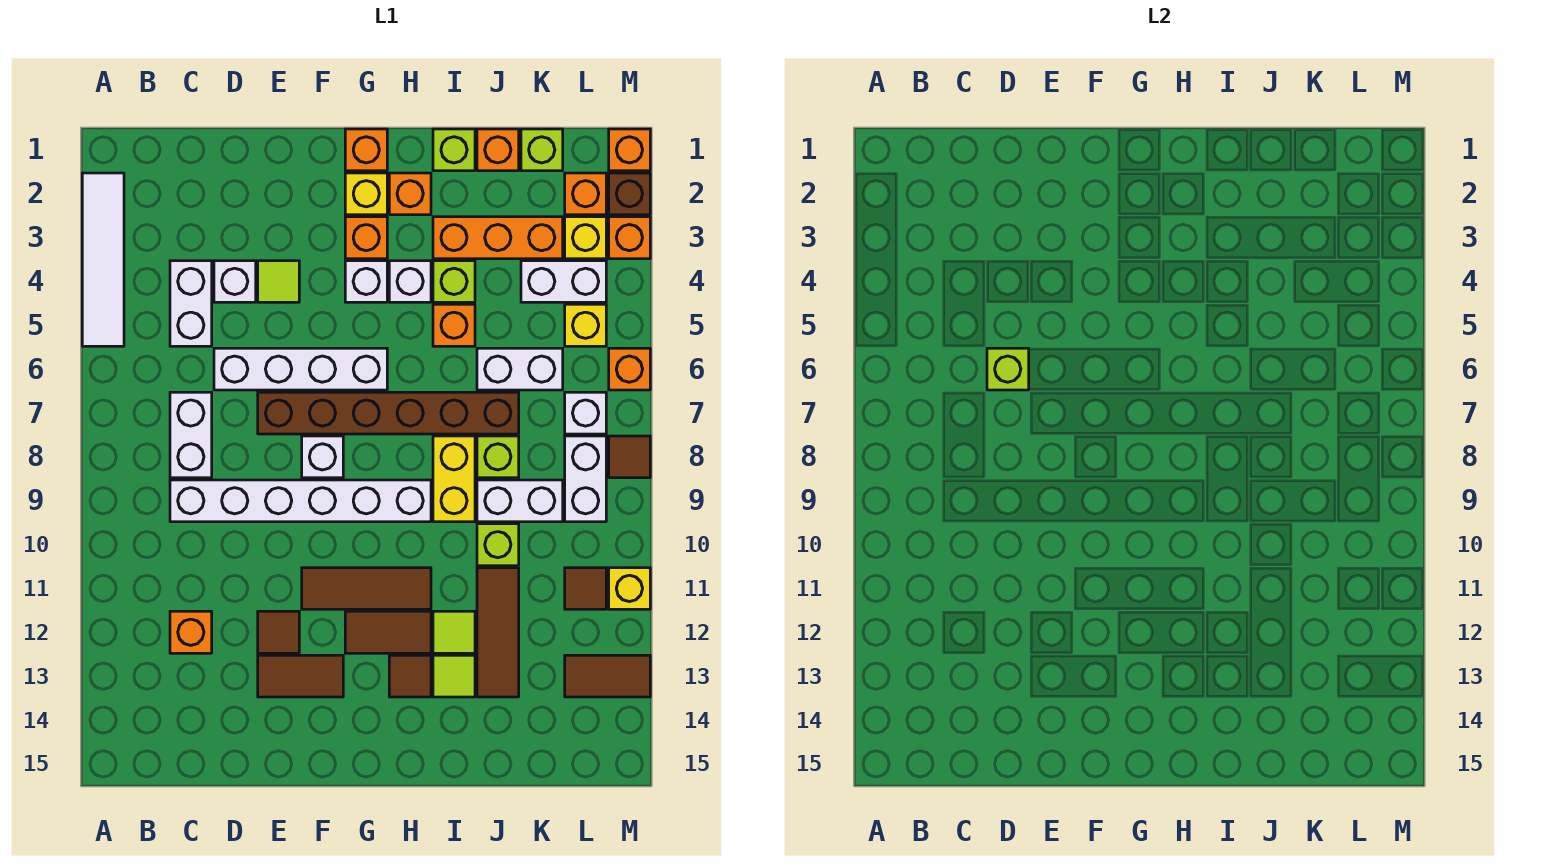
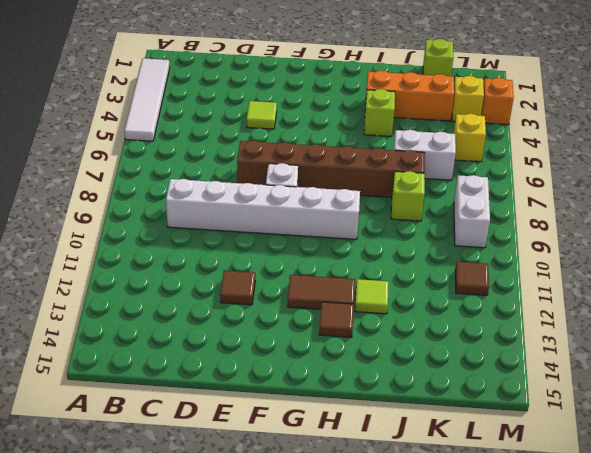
none -> white brick C4:C5 level 1
none -> white brick C7:C8 level 1
none -> orange brick C12 level 1
none -> white brick D4 level 1

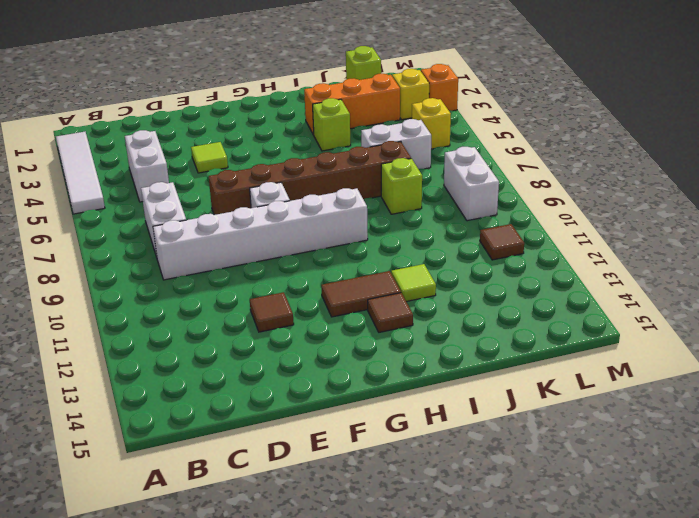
none -> orange brick C12 level 1
none -> white brick D4 level 1
none -> white brick D6:G6 level 1
none -> brown tile E13:F13 level 1

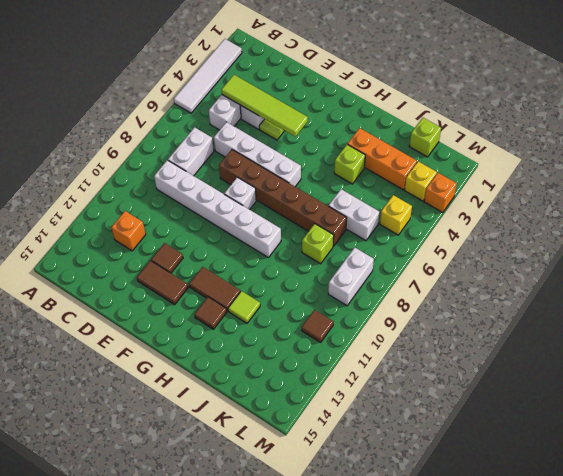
lime tile C4:F4 level 2 -> none
none -> brown tile F11:H11 level 1
none -> orange brick G1 level 1
none -> yellow brick G2 level 1
none -> orange brick G3 level 1

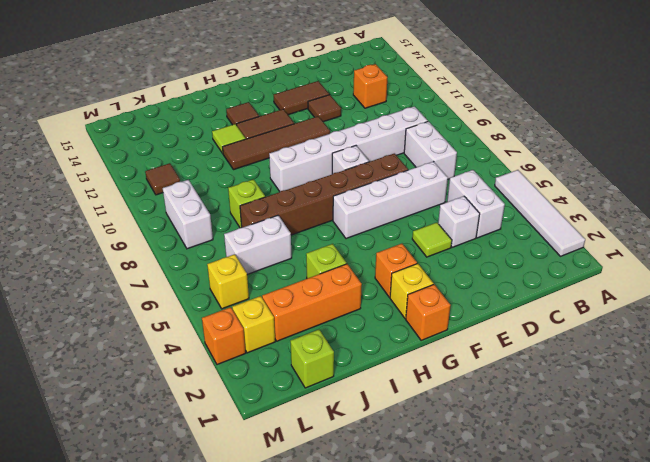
brown tile F11:I11 level 1 -> brown tile F11:H11 level 1
none -> white brick G4 level 1
none -> orange brick H2 level 1
none -> white brick H4 level 1
none -> lime brick I1 level 1

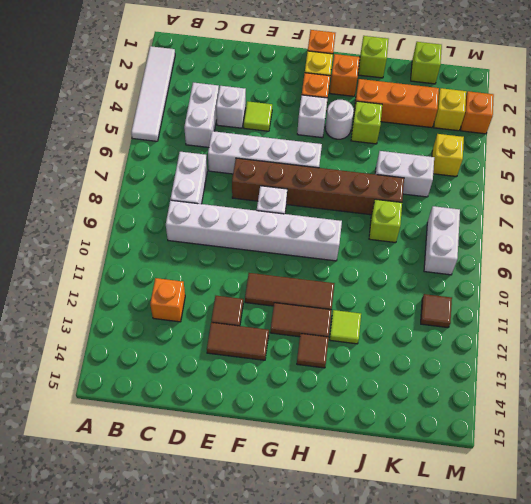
white round brick H4 level 1 -> white brick H4 level 1
none -> orange brick I5 level 1
none -> yellow brick I8:I9 level 1
none -> lime tile I13 level 1
none -> orange brick J1 level 1

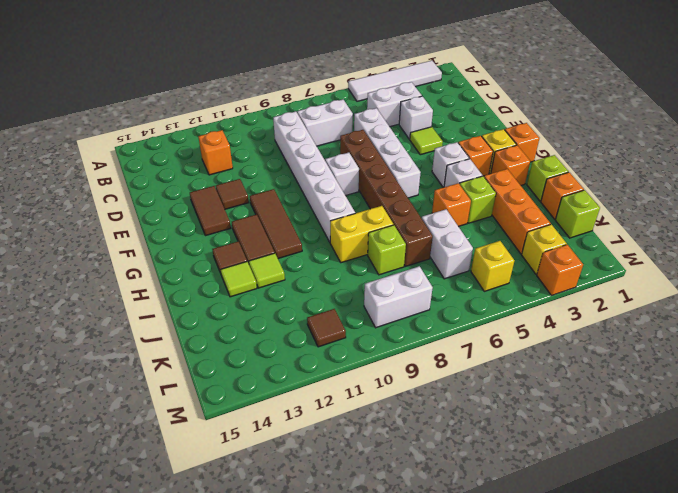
none -> white brick J9:K9 level 1
none -> lime brick J10 level 1
none -> brown tile J11:J13 level 1
none -> white brick K4:L4 level 1

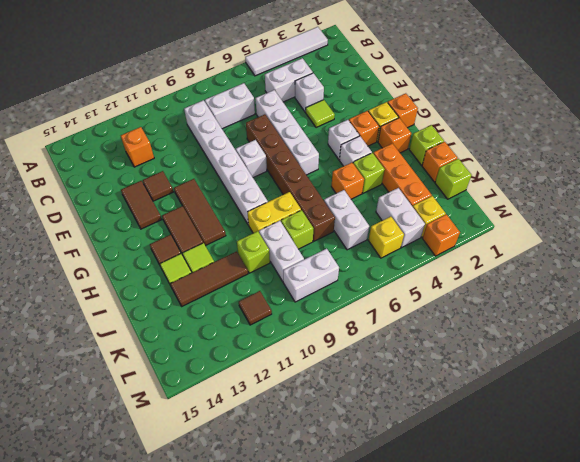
none -> orange brick L2 level 1
none -> white brick L7 level 1
none -> brown tile L13:M13 level 1
none -> orange brick M1 level 1

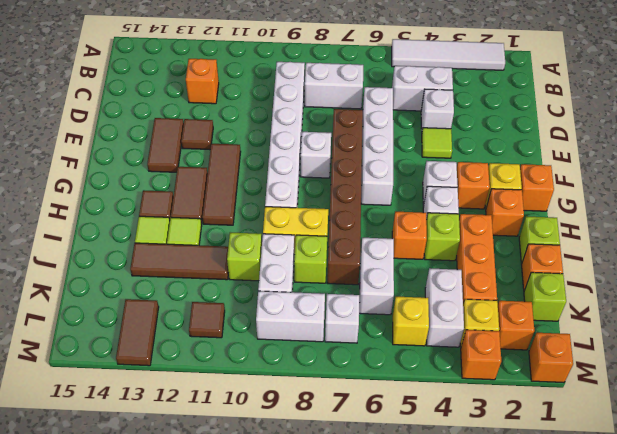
none -> brown brick M2 level 1
none -> orange brick M6 level 1
none -> brown tile M8 level 1
none -> yellow brick M11 level 1

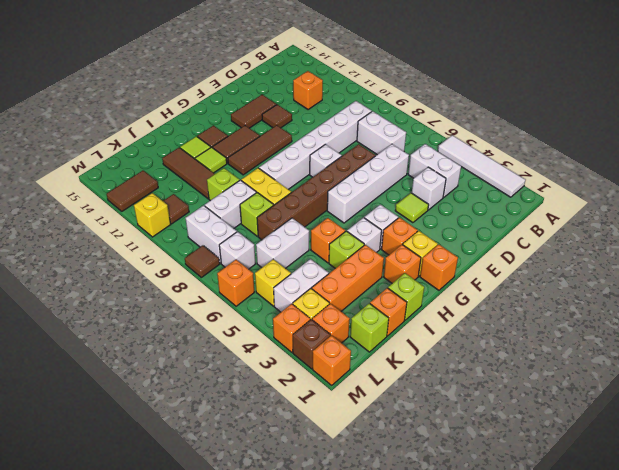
none -> lime brick D6 level 2

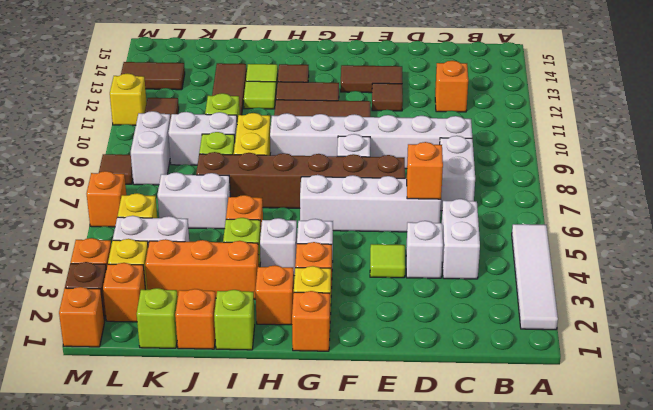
orange brick D6 level 2 -> lime brick D6 level 2
none -> white brick L7 level 1

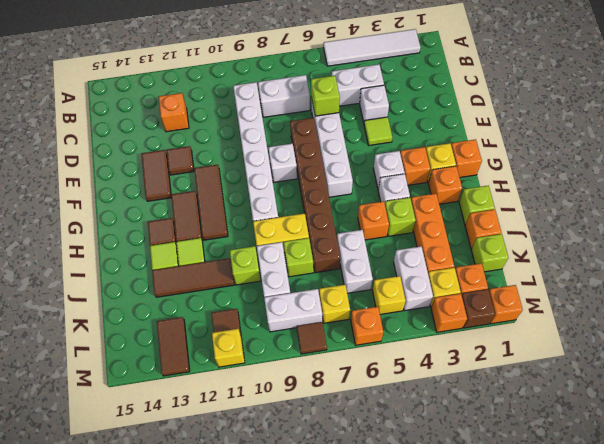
yellow brick L7 level 1 -> white brick L7 level 1

